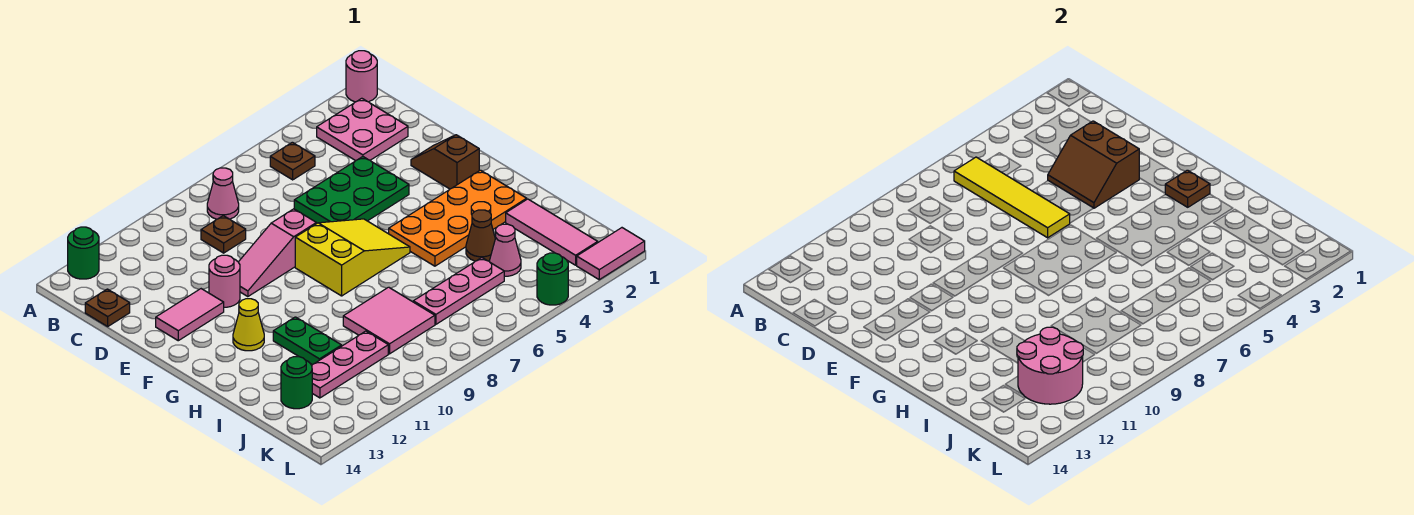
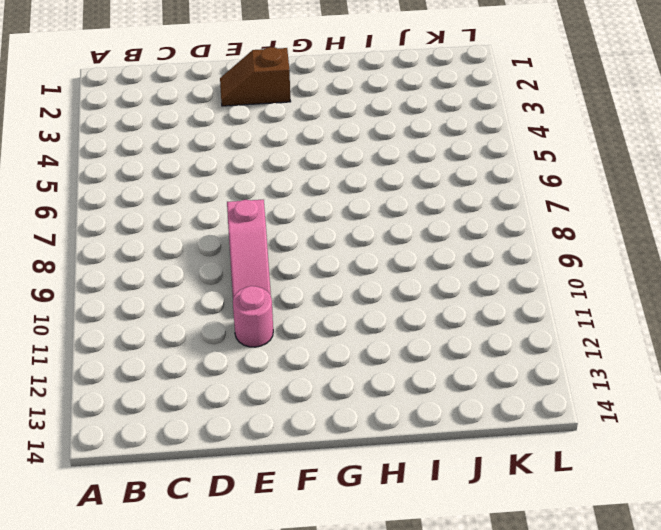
none -> pink round brick A1 level 1
none -> green round brick A13 level 1
none -> pink plate B2:C3 level 1

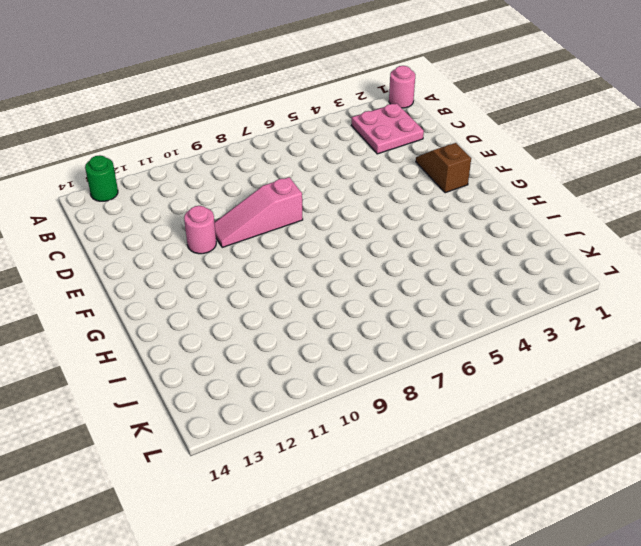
none -> brown plate B5 level 1
none -> pink cone B8 level 1
none -> brown plate C9 level 1

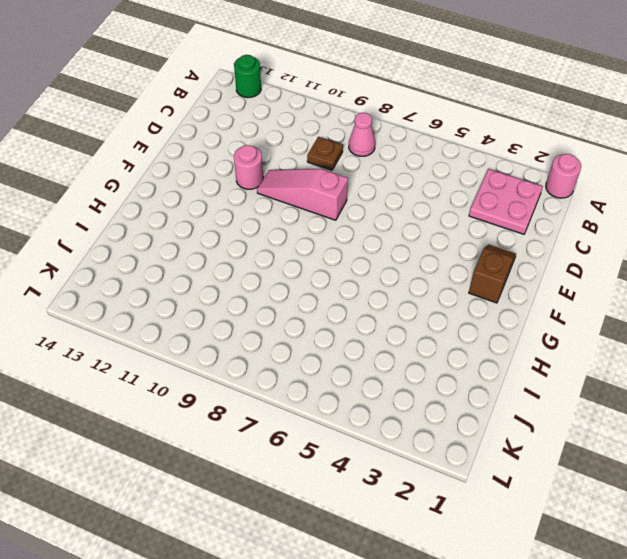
none -> brown plate B5 level 1
none -> brown plate C14 level 1
none -> green plate D4:E6 level 1

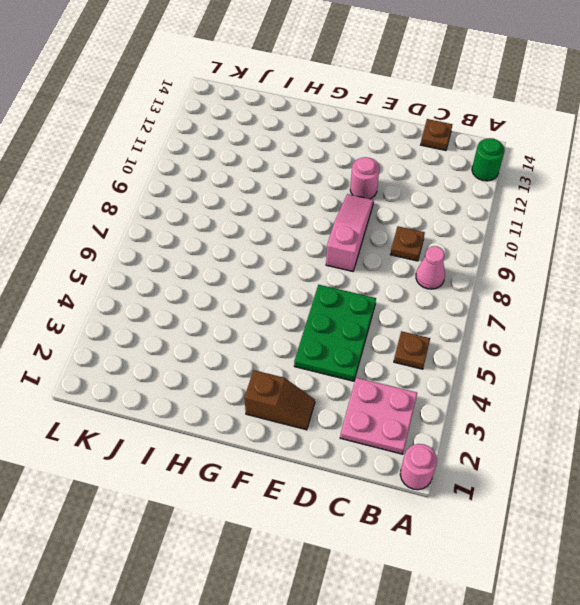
none -> pink tile E12:E13 level 1
none -> yellow slope F6:G8 level 1 top 8
none -> orange plate G2:H5 level 1

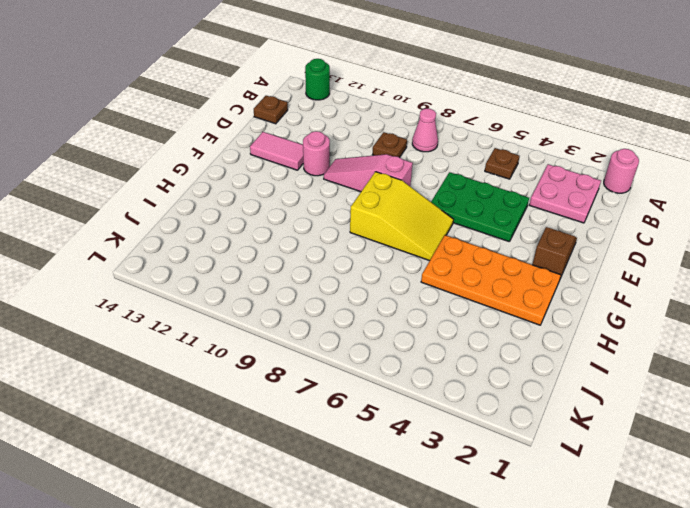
none -> yellow cone G12 level 1
none -> green plate H11:I11 level 1
none -> pink tile I2:K2 level 1

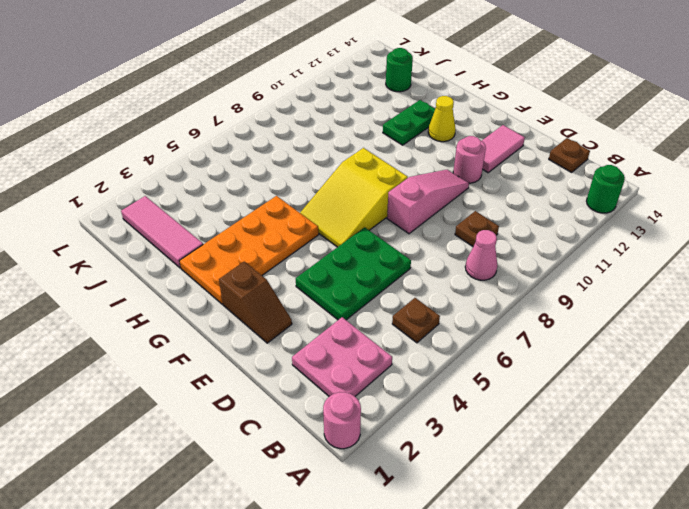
green plate H11:H12 level 1 -> green plate H11:I11 level 1
none -> brown cone I4 level 1
none -> pink tile I8:J9 level 1
none -> pink cone J4 level 1

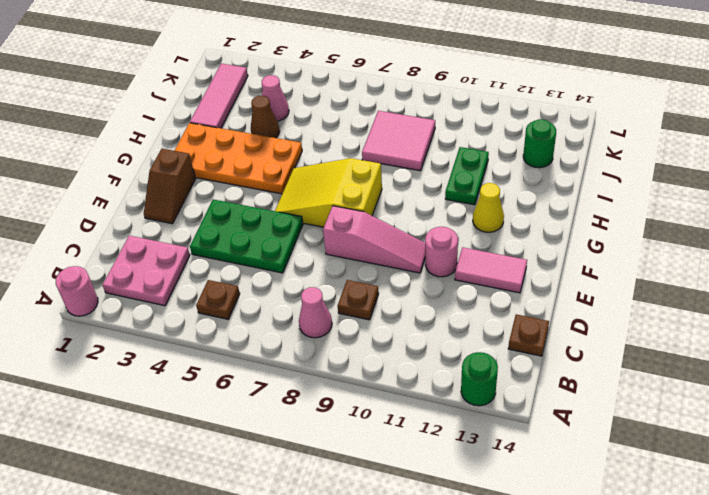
none -> pink plate J5:J7 level 1
none -> pink plate J10:J12 level 1
none -> pink tile L1:L2 level 1

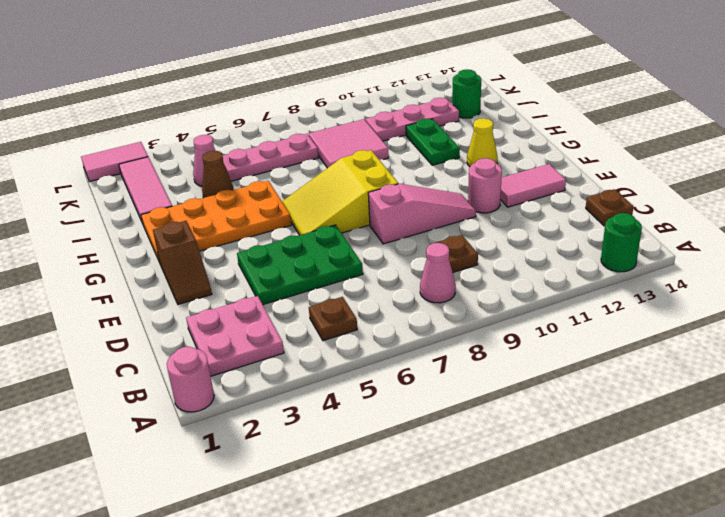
none -> green round brick L4 level 1
none -> yellow tile B6:E6 level 2
none -> brown slope D3:E4 level 2 top 3

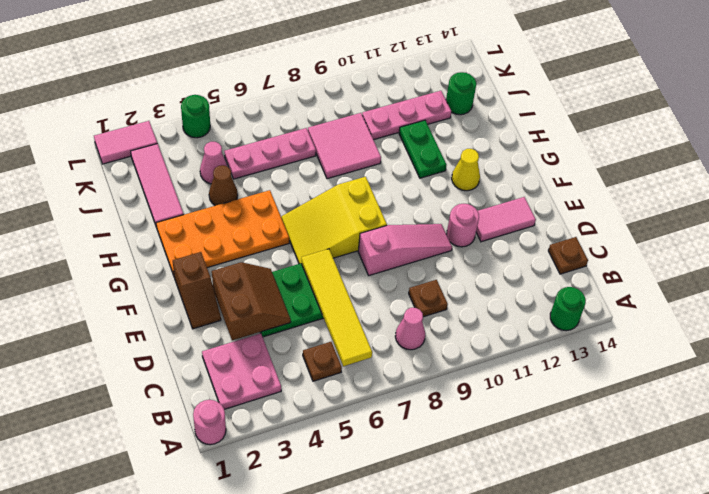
none -> brown plate G2 level 2
none -> pink round brick J11:K12 level 2

